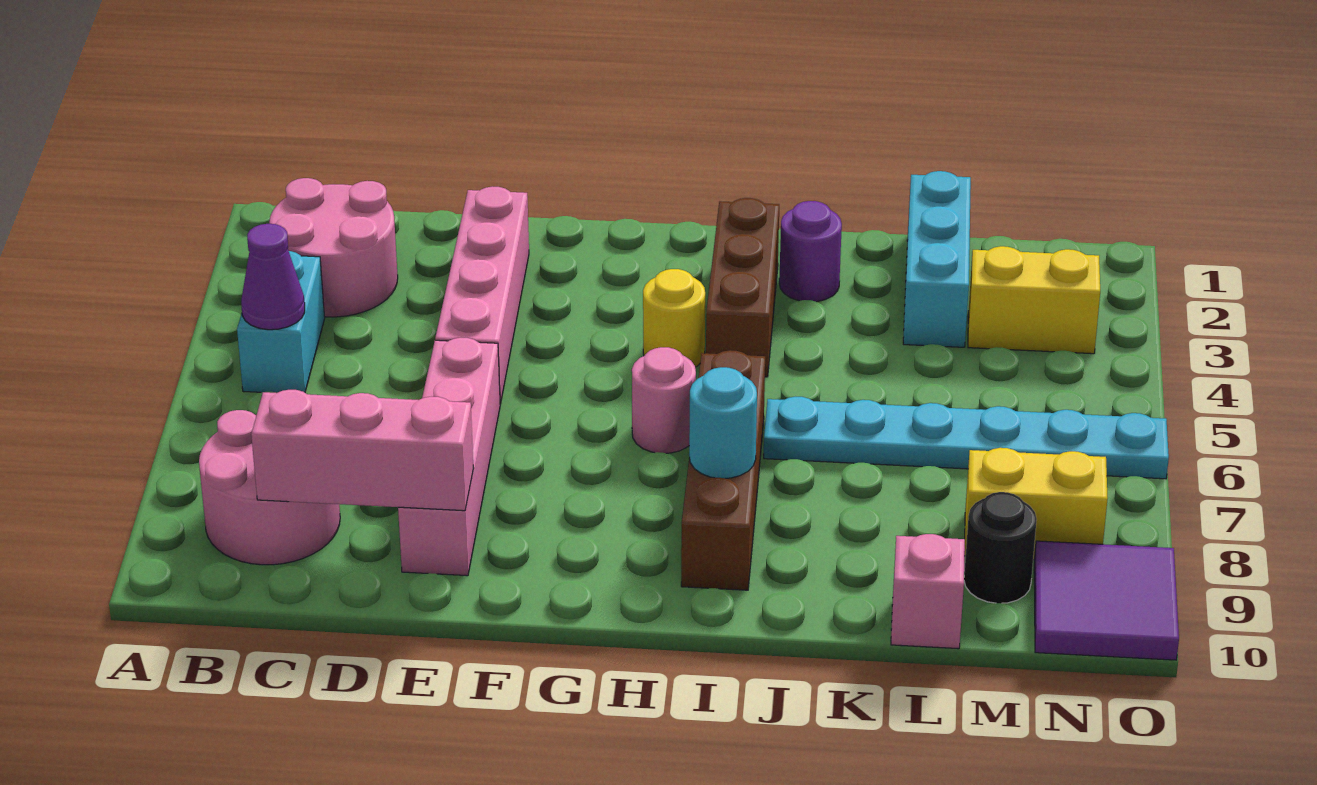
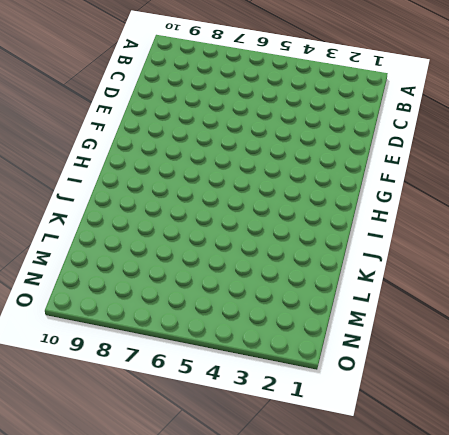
none -> pink round brick B2:C3 level 1
none -> cyan brick B4:B5 level 1
none -> pink round brick B8:C9 level 1

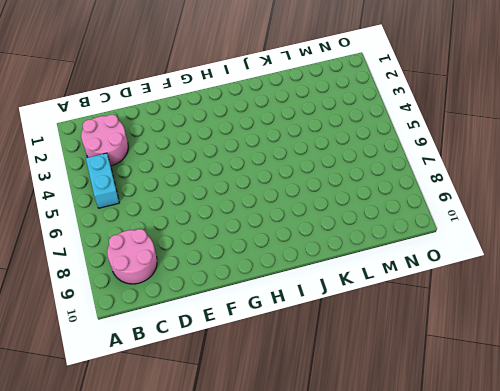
none -> pink brick E2:E5 level 1
none -> pink brick E6:E9 level 1
none -> yellow round brick H4 level 1

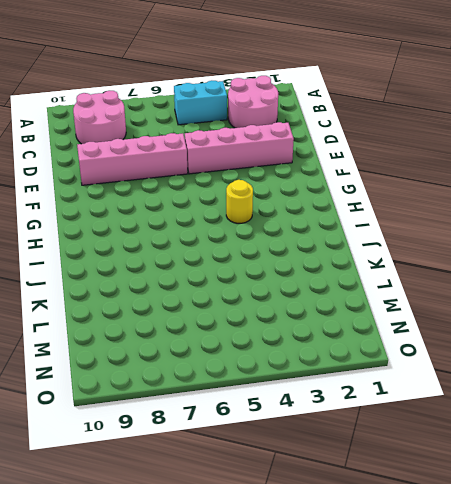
none -> pink round brick H6 level 1
none -> brown brick I2:I4 level 1
none -> brown brick I6:I9 level 1

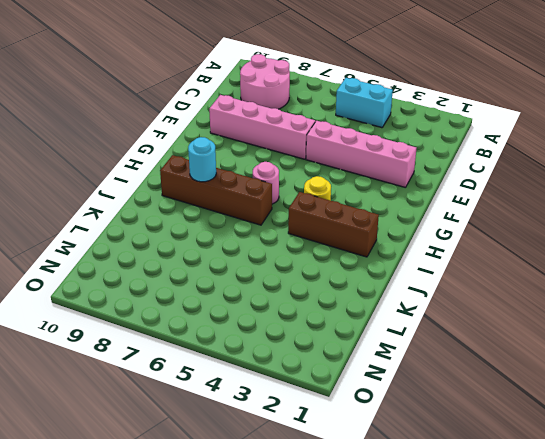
none -> pink round brick B2:C3 level 1
none -> purple round brick J2 level 1
none -> cyan plate J6:O6 level 1

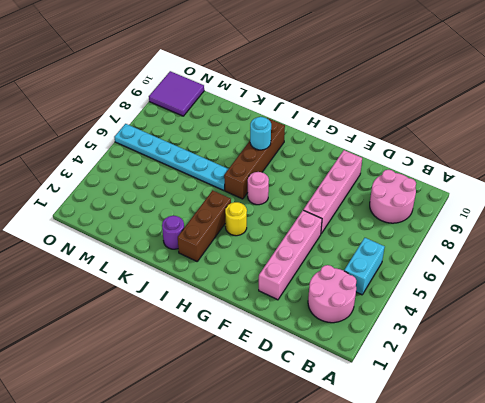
none -> cyan brick L1:L3 level 1
none -> pink brick L10 level 1
none -> yellow brick M3:N3 level 1

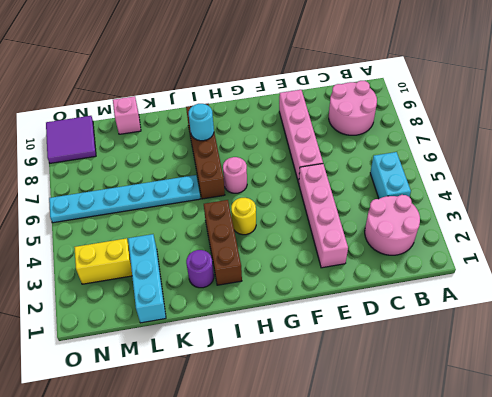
none -> yellow brick M8:N8 level 1
none -> black round brick M9 level 1
none -> purple cone B5 level 2

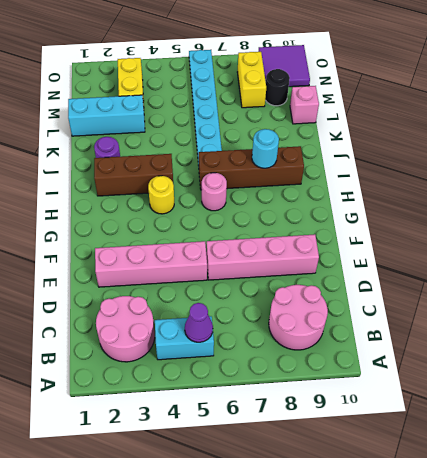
none -> pink brick C9:E9 level 2

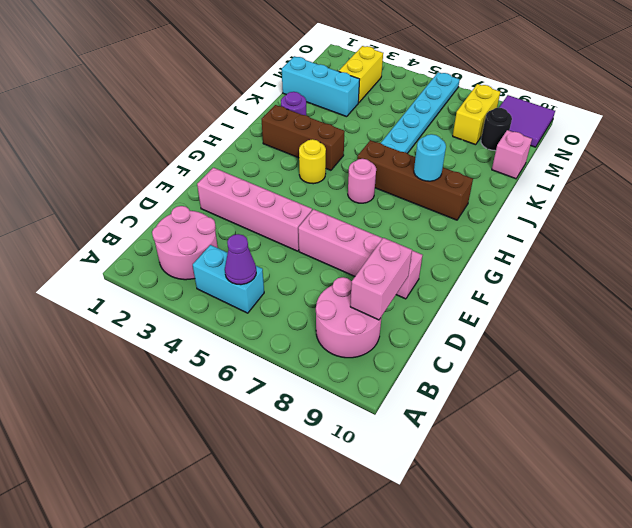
pink brick C9:D9 level 2 -> pink brick C9:E9 level 2

